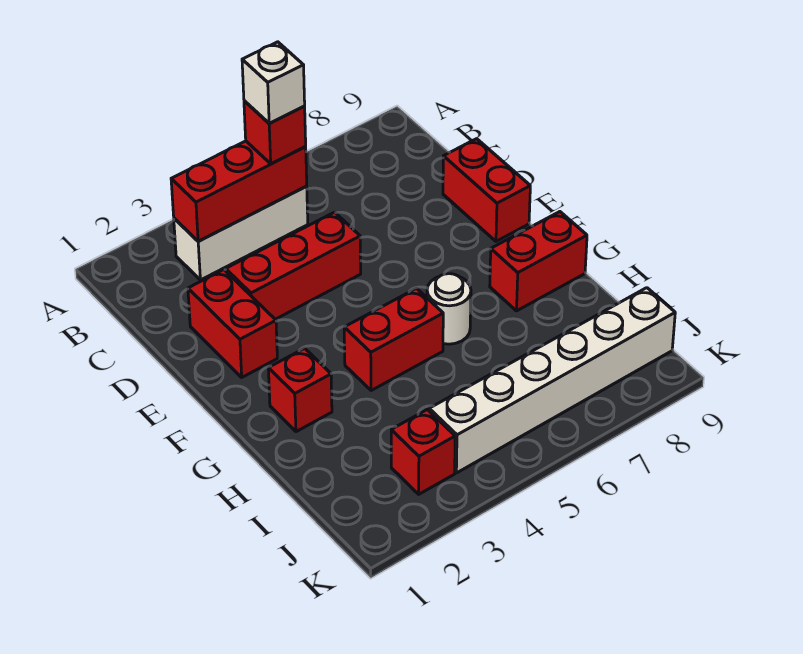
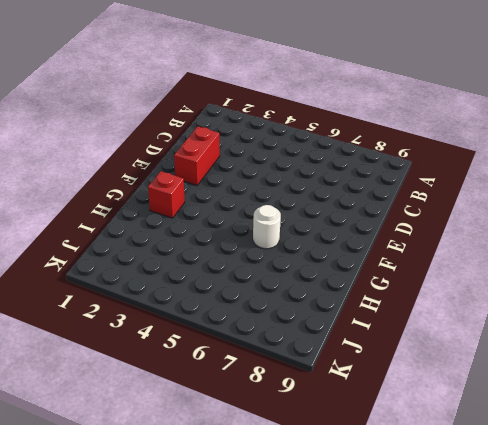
none -> white brick B3:B5 level 1
none -> red brick D3:D5 level 1
none -> red brick D9:E9 level 1

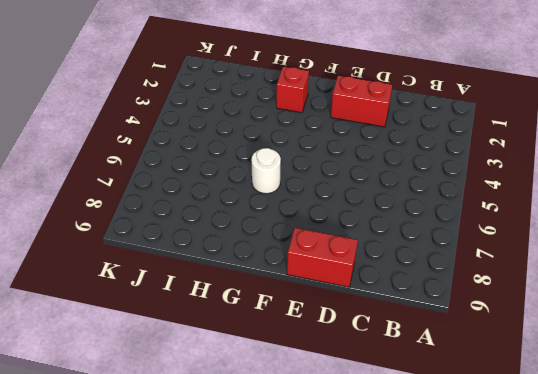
none -> white brick B3:B5 level 1
none -> red brick D3:D5 level 1
none -> red brick G4:G5 level 1

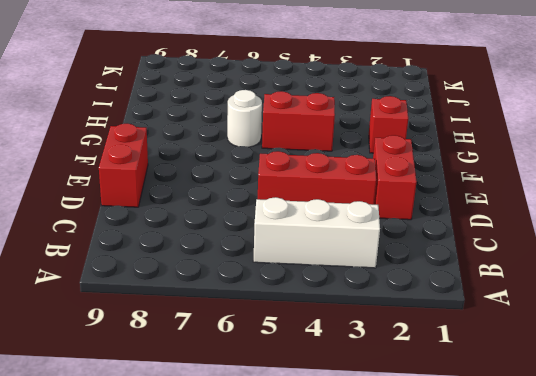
none -> red brick G8:G9 level 1
none -> red brick J3 level 1
none -> white brick J4:J9 level 1

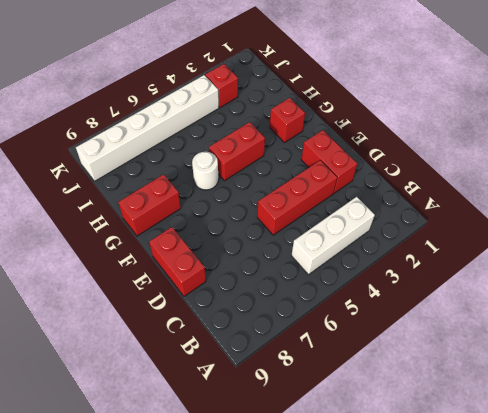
none -> red brick B3:B5 level 2
none -> red brick B5 level 3
none -> white brick B5 level 4

